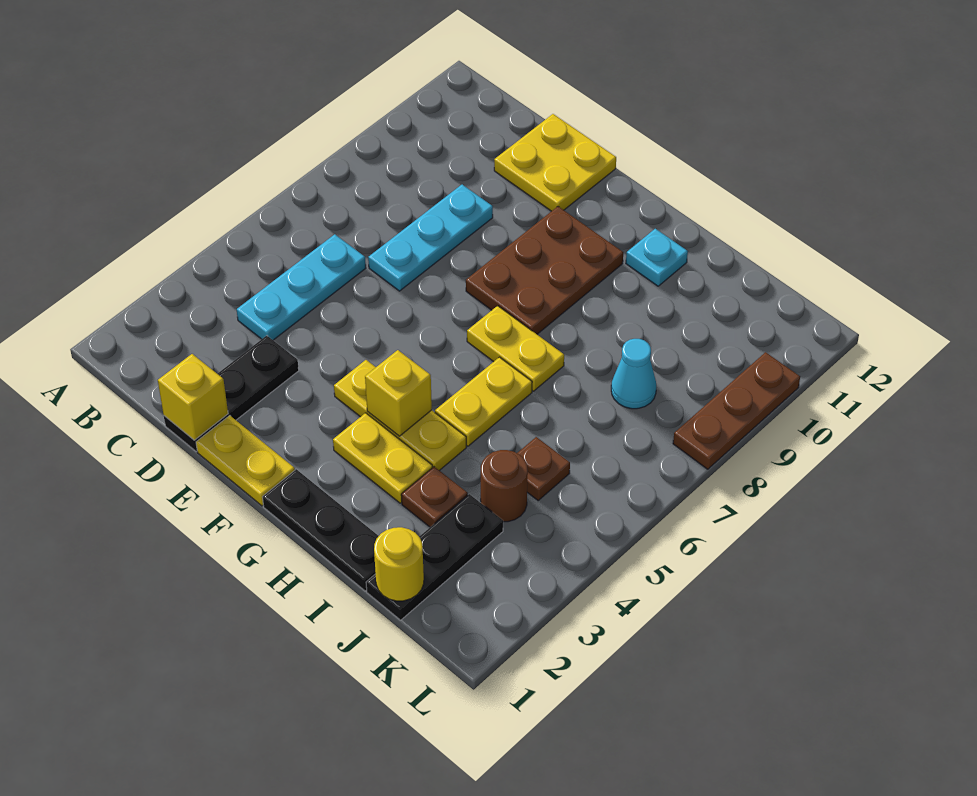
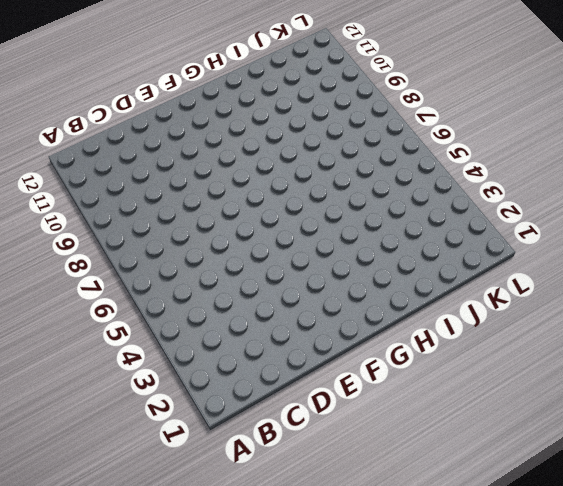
none -> cyan plate C4:C6 level 1
none -> black plate D1:D3 level 1
none -> cyan plate D7:D9 level 1

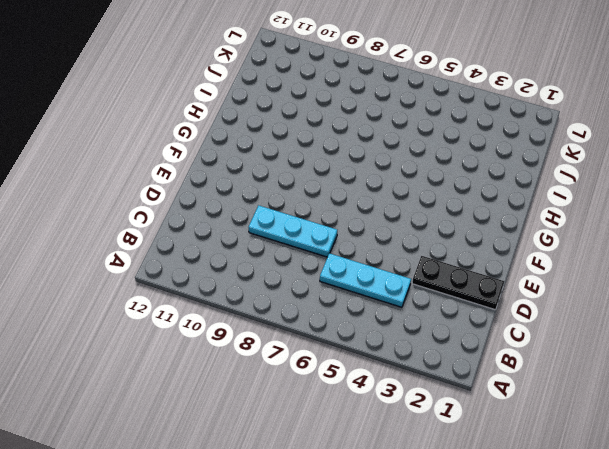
none -> yellow plate D11:E12 level 1
none -> yellow plate E1:F1 level 1
none -> yellow plate F4:H4 level 1

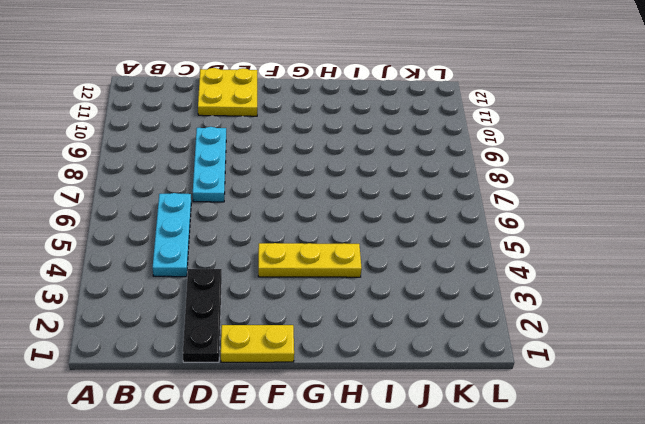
none -> brown plate F8:G10 level 1
none -> black plate G1:I1 level 1
none -> yellow plate G3:H3 level 1

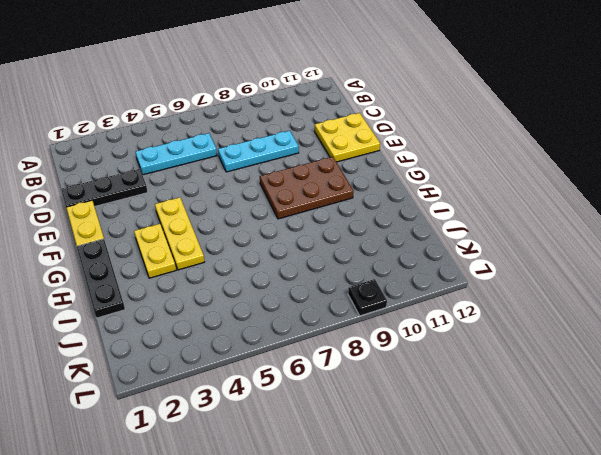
black plate L9 level 1 -> brown plate L8:L10 level 1
none -> yellow plate G7:H7 level 1
none -> yellow plate H5:H6 level 1
none -> cyan plate H11 level 1

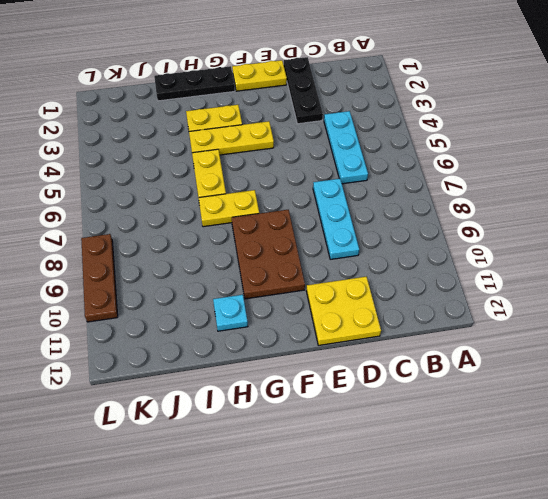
none -> brown plate I3 level 1
none -> black plate J1:J3 level 1
none -> brown round brick J4 level 1

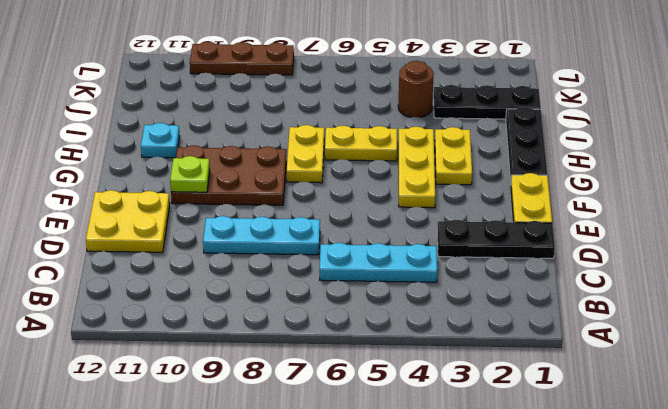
lime plate F10 level 2 -> none
none -> brown plate I3 level 1
none -> brown plate J5 level 1
none -> cyan cone J8 level 1

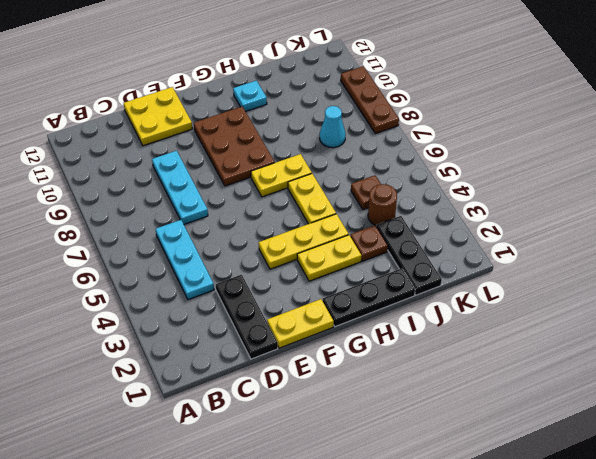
none -> yellow brick D1 level 2
none -> yellow brick G4 level 2
none -> yellow round brick J1 level 2

